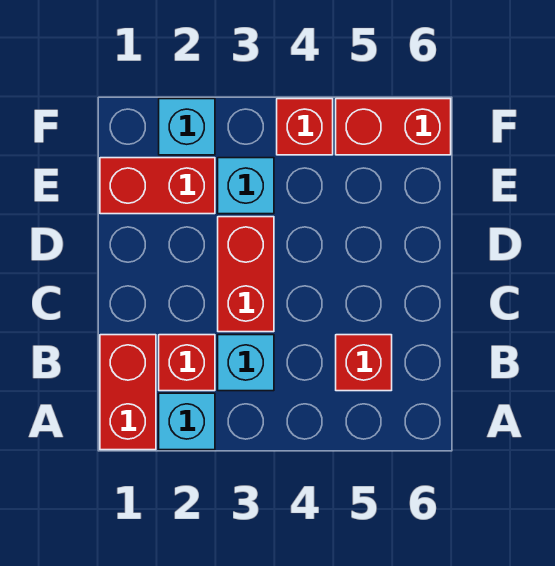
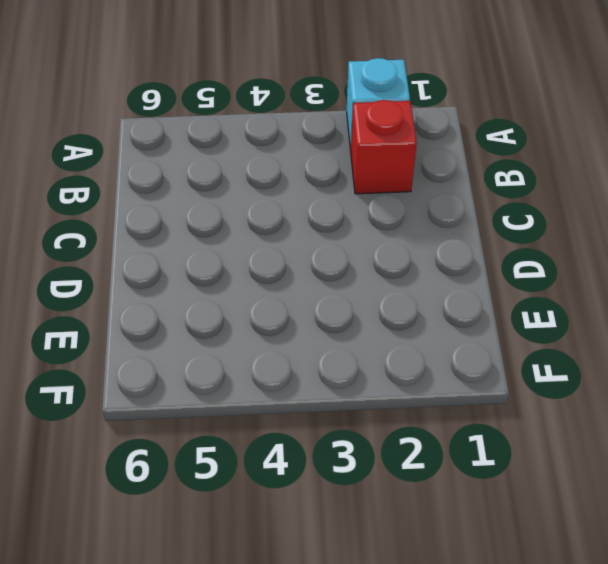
none -> red brick A1:B1 level 1
none -> cyan brick B3 level 1

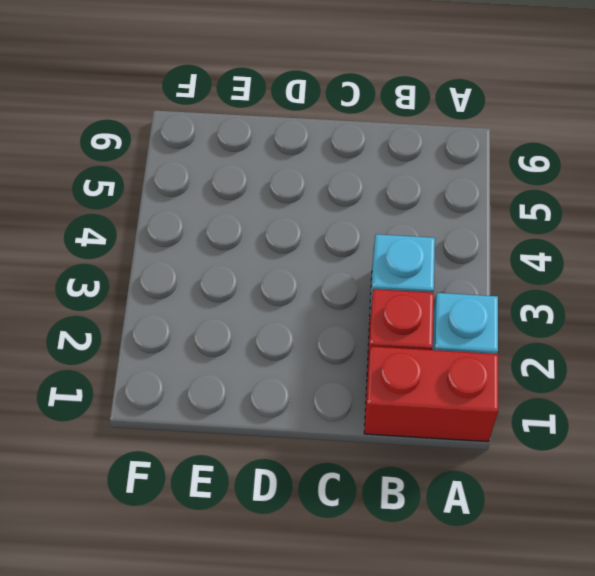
none -> red brick B5 level 1
none -> red brick C3:D3 level 1

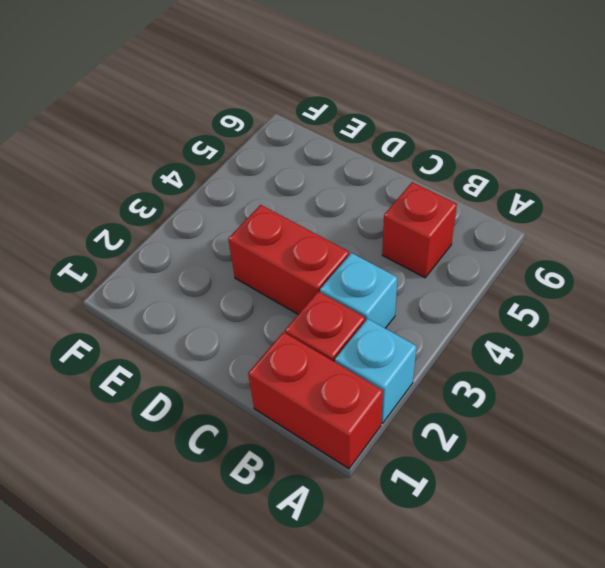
none -> red brick E1:E2 level 1
none -> cyan brick E3 level 1

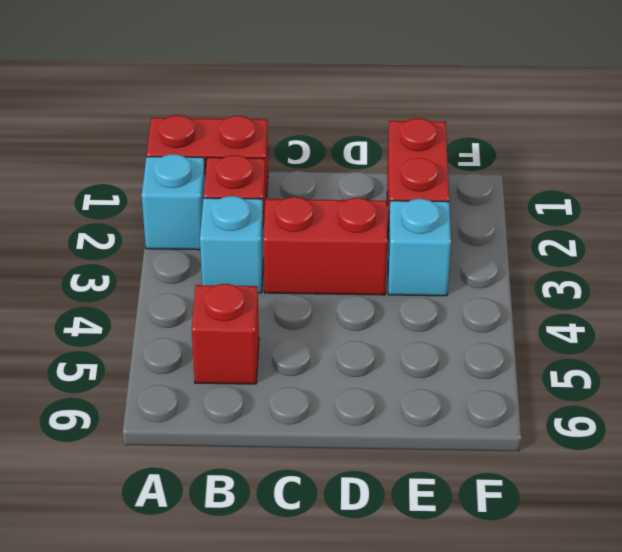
none -> cyan brick F2 level 1
none -> red brick F4 level 1

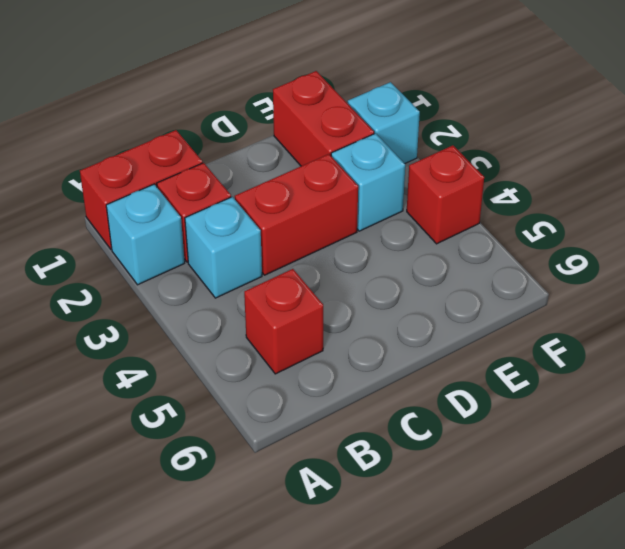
none -> red brick F5:F6 level 1

